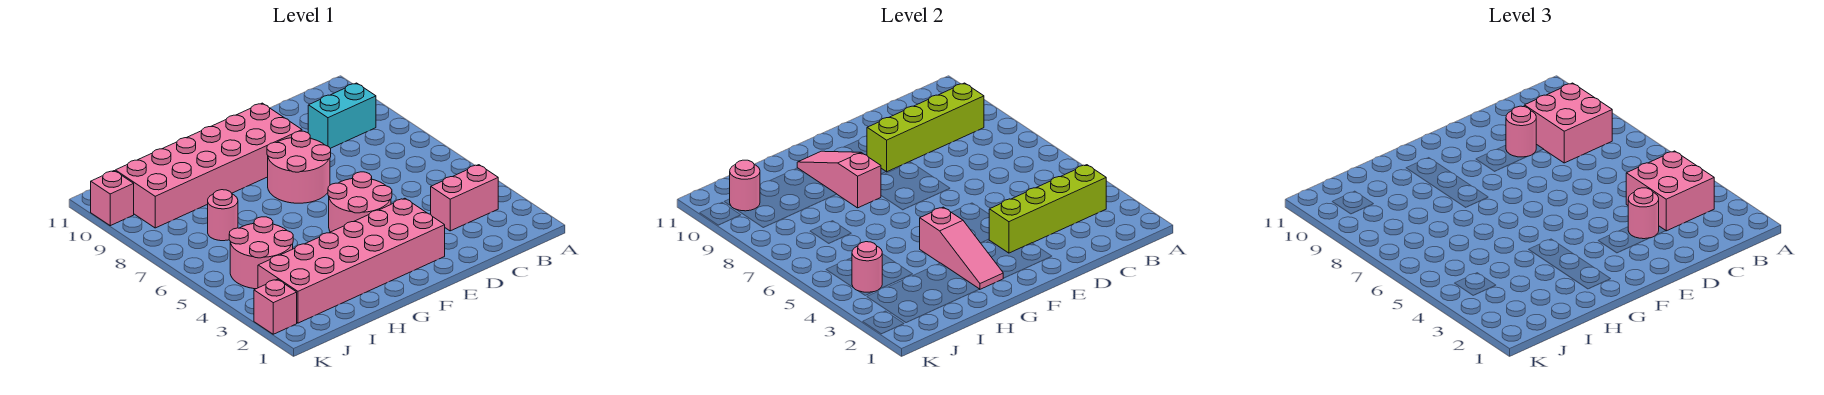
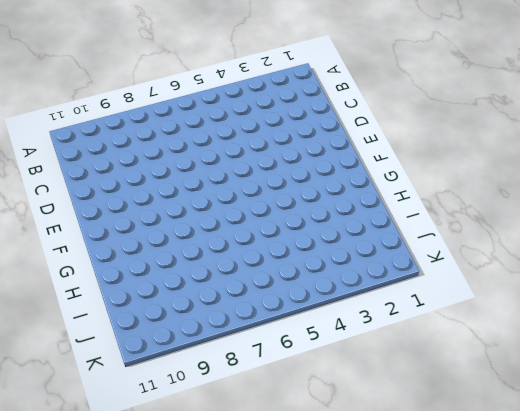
none -> pink brick B3:C3 level 1
none -> cyan brick B9:C9 level 1
none -> pink brick E2:J3 level 1

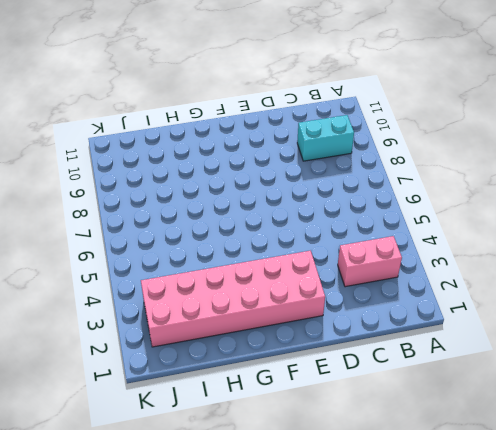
none -> pink round brick E4:F5 level 1
none -> pink round brick E7:F8 level 1
none -> pink brick E9:J10 level 1

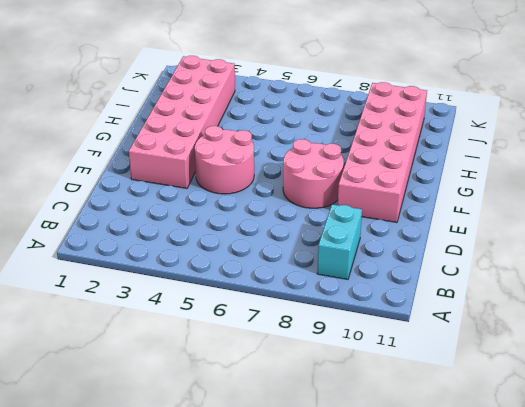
none -> pink brick B3:C3 level 1
none -> pink round brick I4:J5 level 1
none -> pink round brick I7 level 1

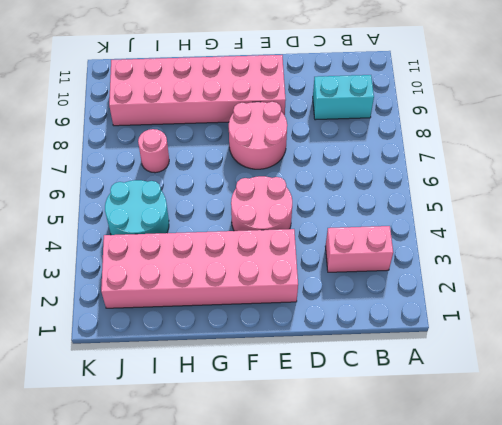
cyan round brick I4:J5 level 1 -> pink round brick I4:J5 level 1
none -> pink brick K2 level 1
none -> pink brick K10 level 1
none -> lime brick B3:E3 level 2

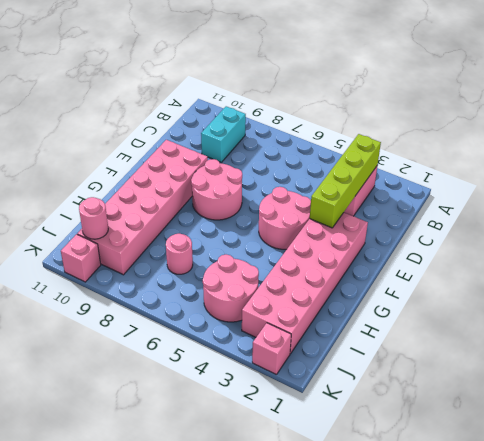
none -> lime brick B9:E9 level 2
none -> pink slope G2:G4 level 2 top 4
none -> pink slope G8:G10 level 2 top 8

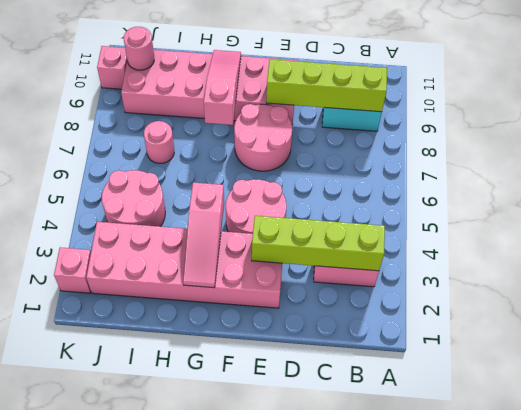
none -> pink round brick J4 level 2
none -> pink brick B3:C4 level 3
none -> pink brick B8:C9 level 3

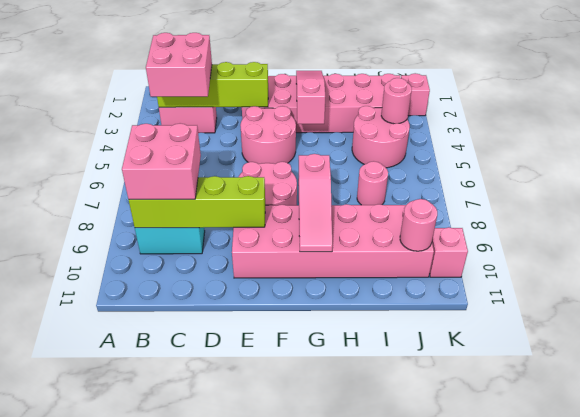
none -> pink round brick D3 level 3
none -> pink round brick D9 level 3

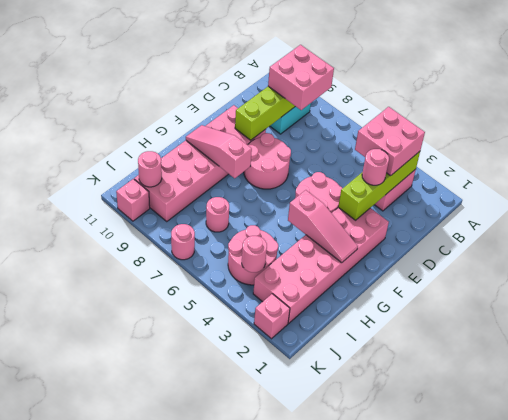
pink round brick K7 level 1 -> pink round brick D9 level 3

